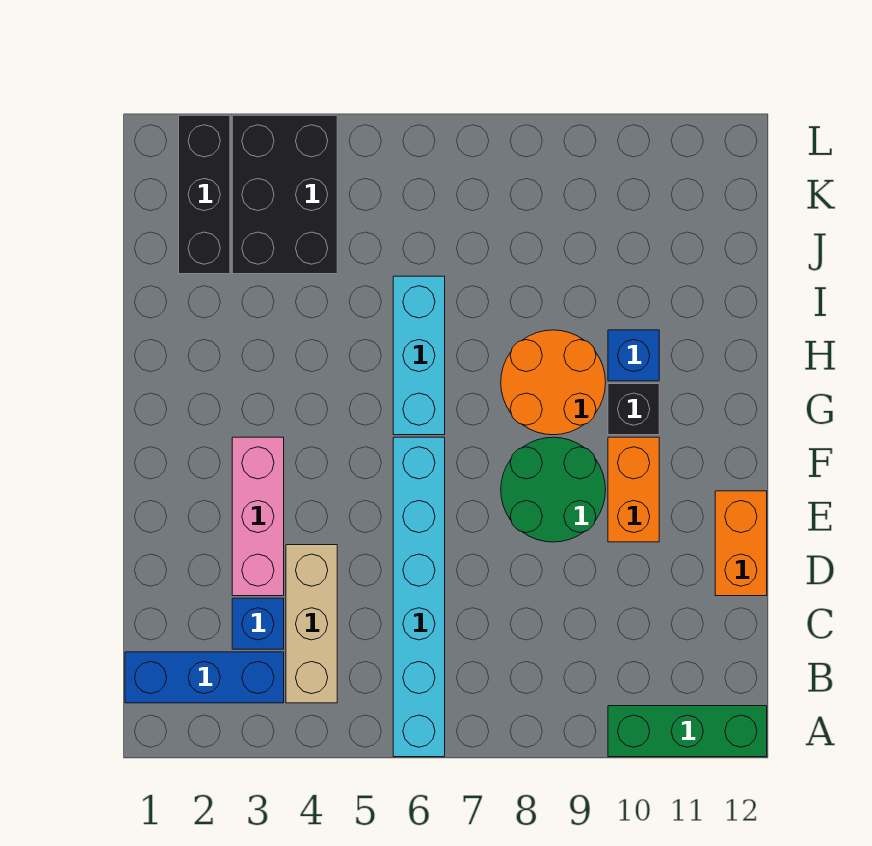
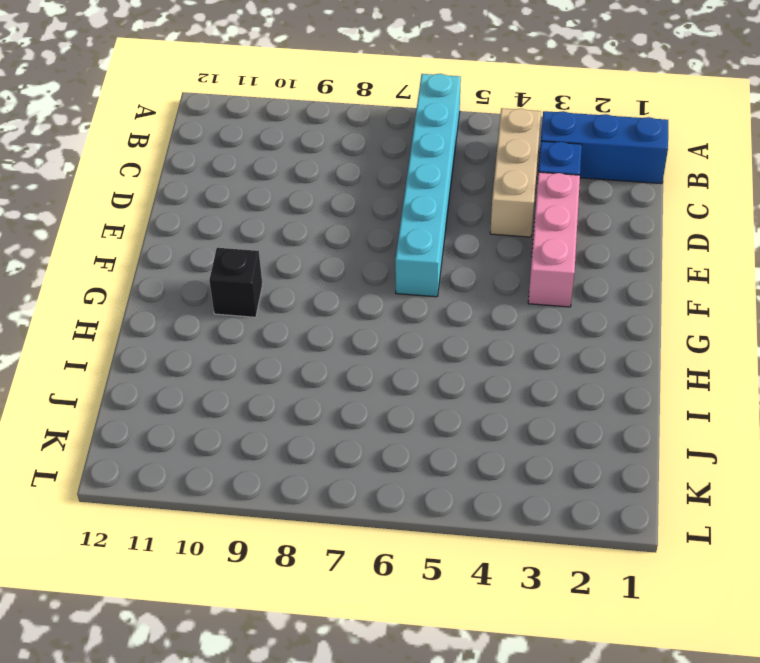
none -> green brick A10:A12 level 1
none -> orange brick D12:E12 level 1
none -> green round brick E8:F9 level 1

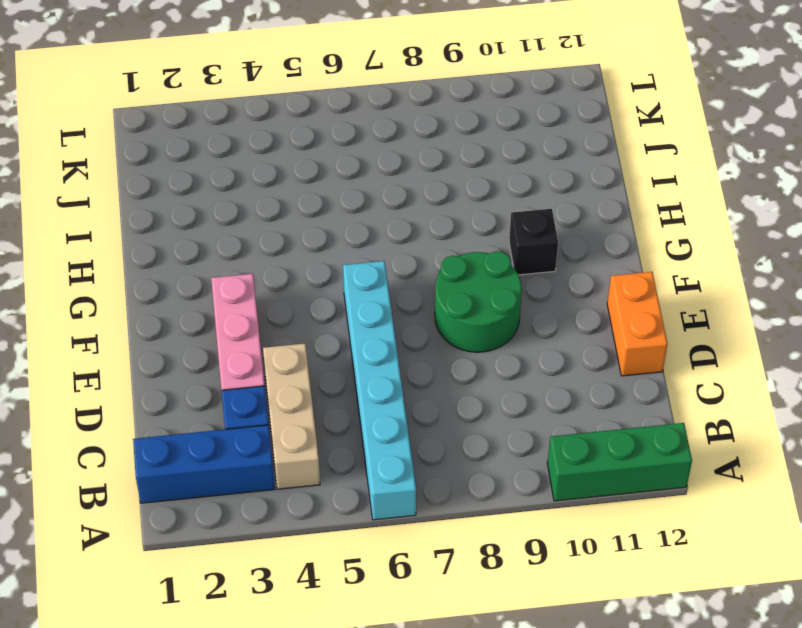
none -> orange brick E10:F10 level 1
none -> cyan brick G6:I6 level 1
none -> orange round brick G8:H9 level 1

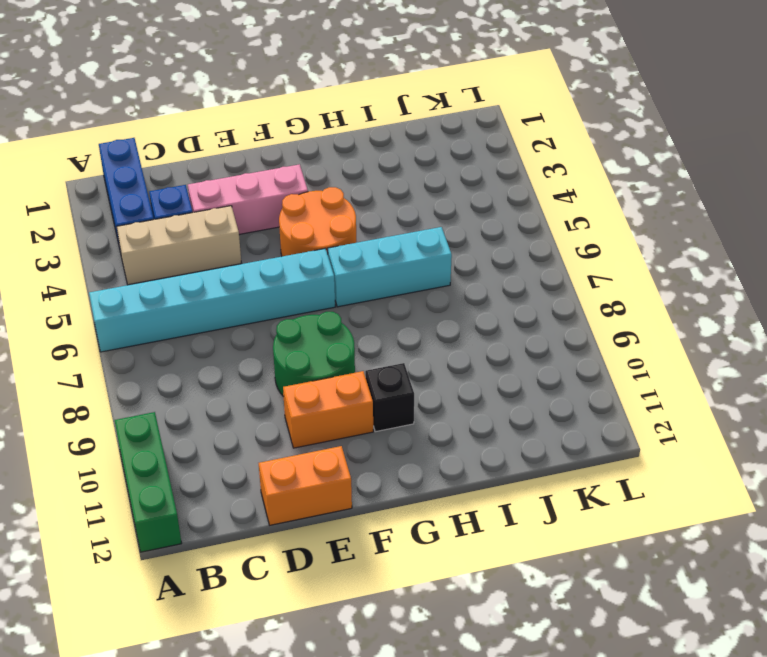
orange round brick F4:G5 level 1 -> orange round brick G8:H9 level 1
none -> blue brick H10 level 1
none -> black brick J2:L2 level 1
none -> black brick J3:L4 level 1

